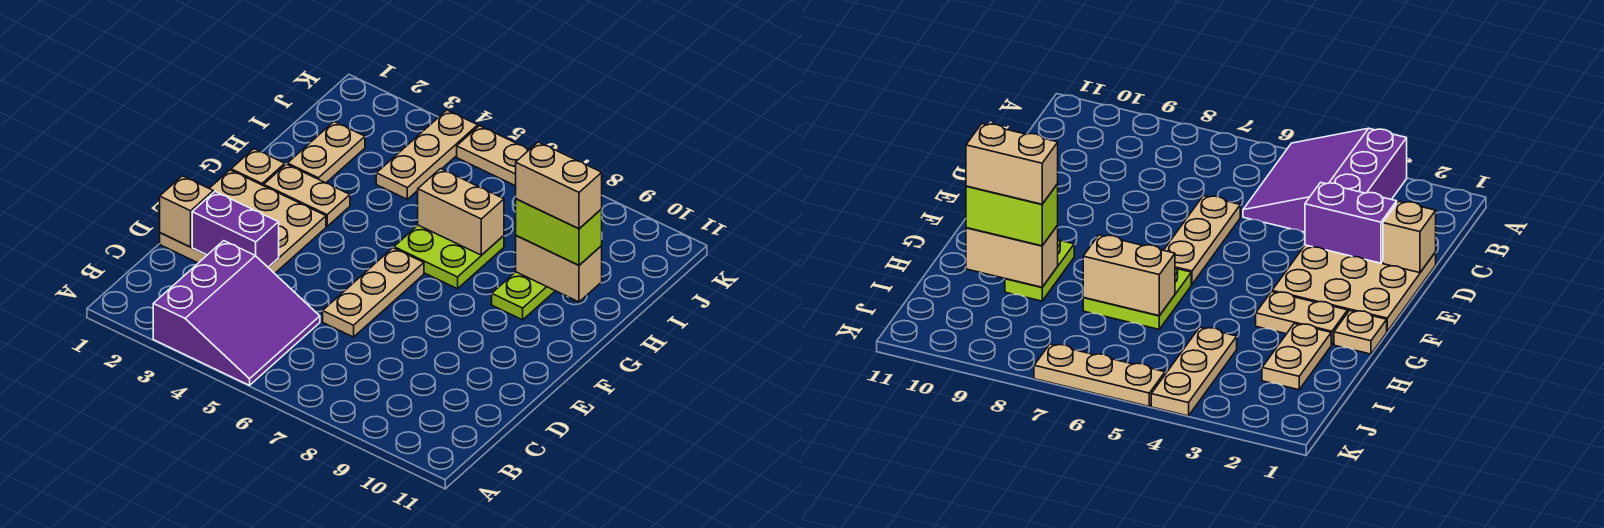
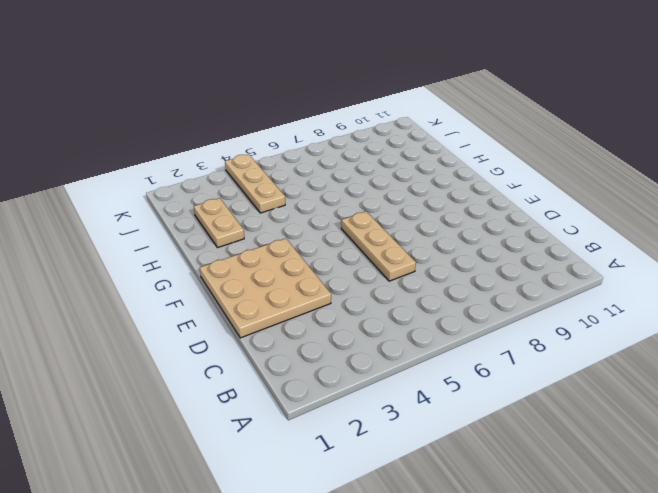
none -> purple slope A3:C5 level 1 top 3
none -> tan plate G1 level 1
none -> tan plate G2:G3 level 1

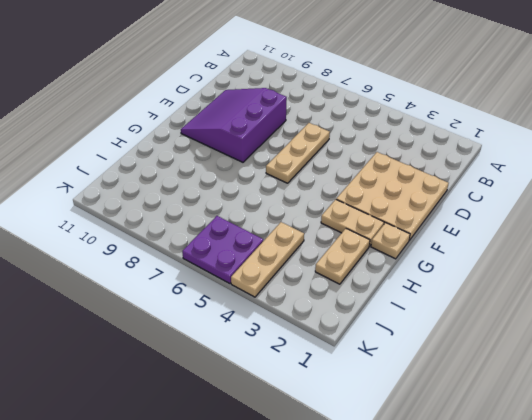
purple slope D8:F10 level 1 top 8 -> purple slope A3:C5 level 1 top 3
purple plate J5:K6 level 1 -> tan plate K5:K7 level 1
none -> lime plate G6:H7 level 1
none -> lime plate G9:H9 level 1
none -> tan brick D1 level 2

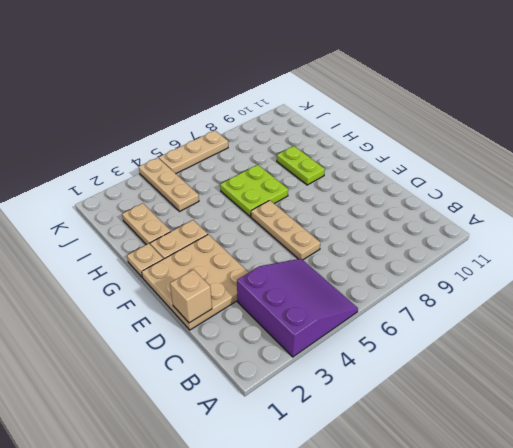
none -> purple brick D2:D3 level 2
none -> tan brick H6:H7 level 2
none -> tan brick H9:H10 level 2

